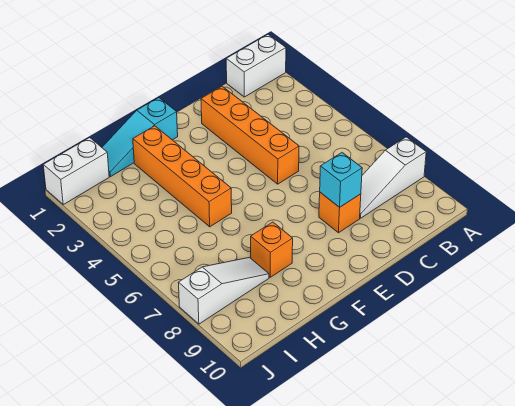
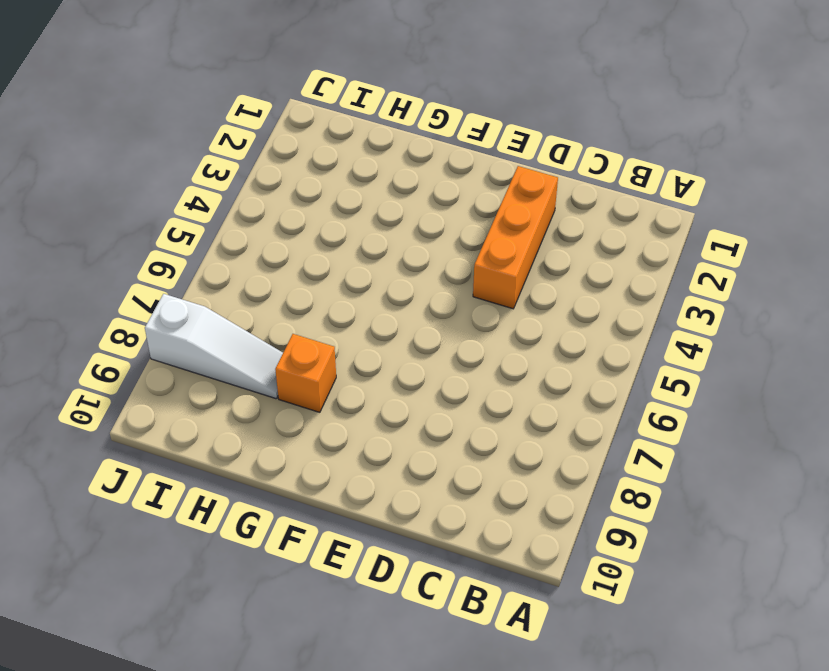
orange brick D2:D4 level 1 -> orange brick D2:D5 level 1
none -> white brick A1:B1 level 1
none -> white slope A8:C8 level 1 top A

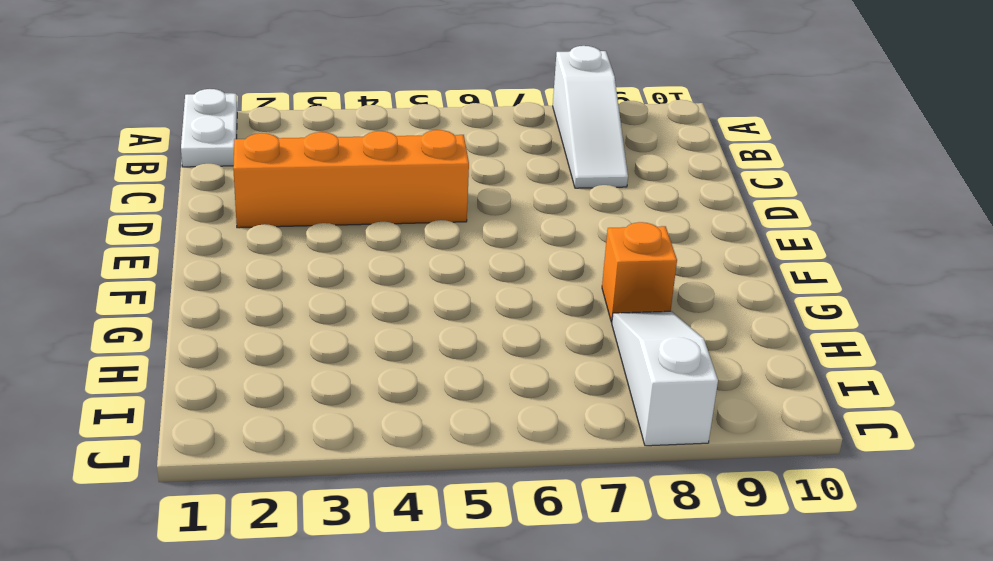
white plate A1:B1 level 1 -> white brick A1:B1 level 1
none -> orange brick D8 level 1
none -> cyan slope F1:H1 level 1 top F

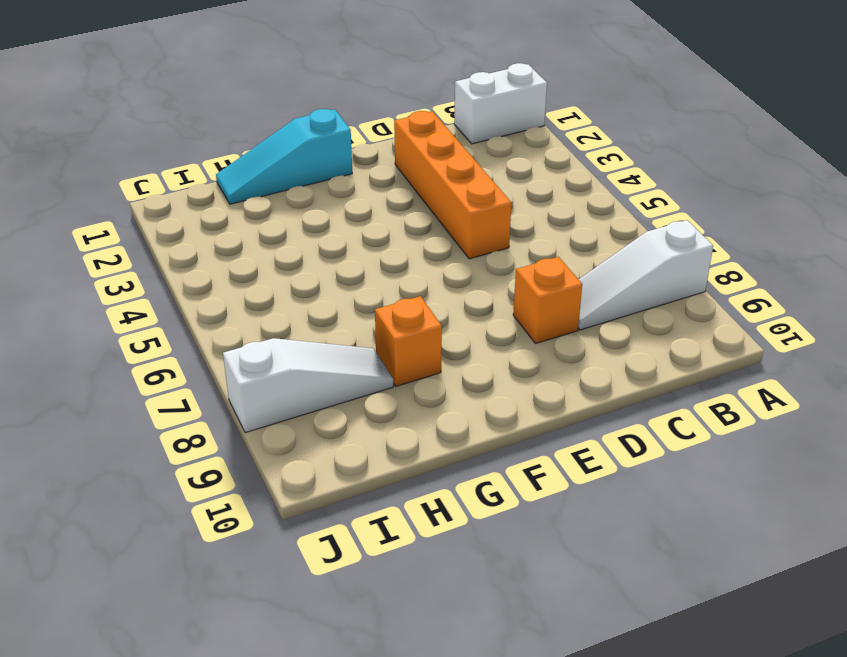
none -> orange brick G2:G5 level 1
none -> white brick I1:J1 level 1

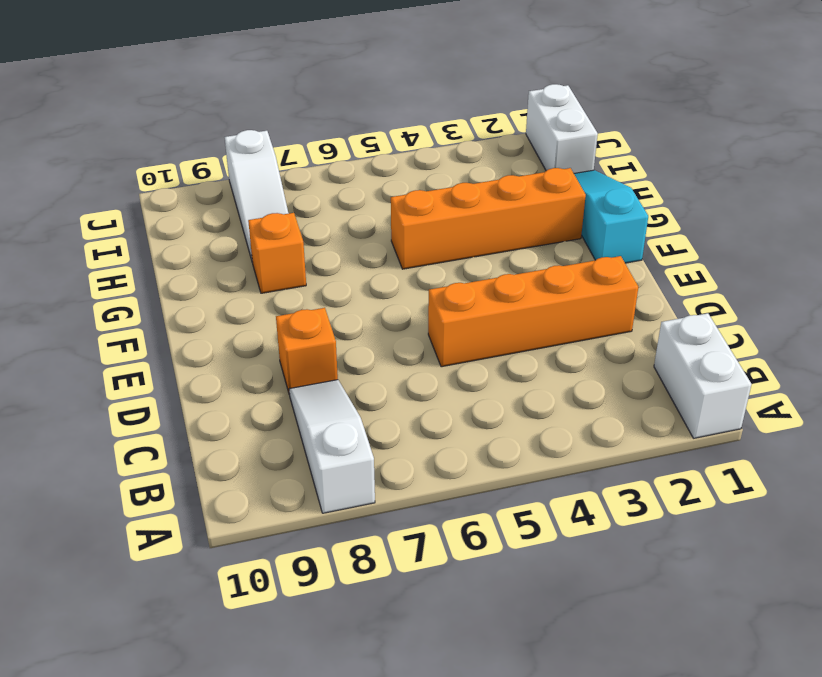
none -> cyan brick D8 level 2

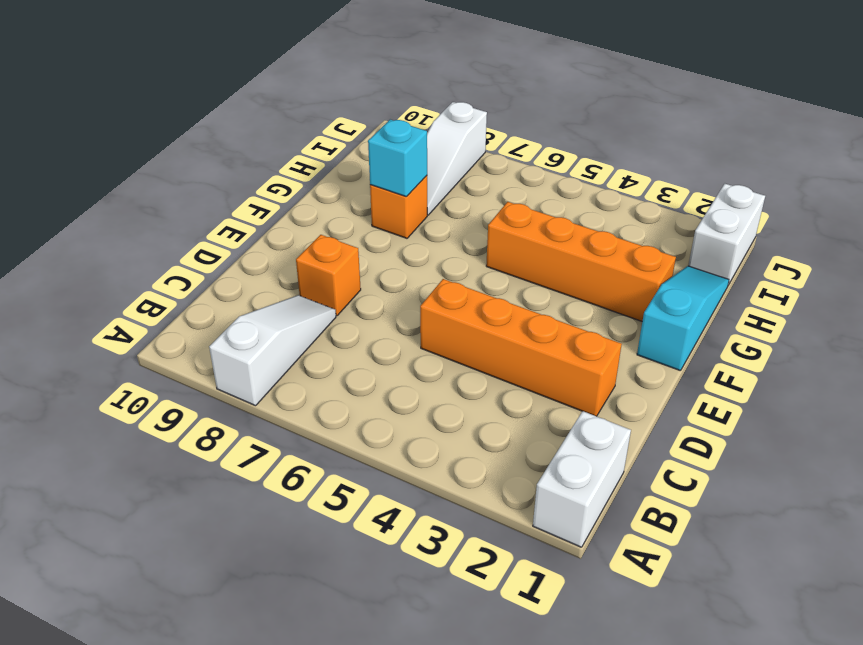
cyan brick G8 level 2 -> cyan brick D8 level 2

